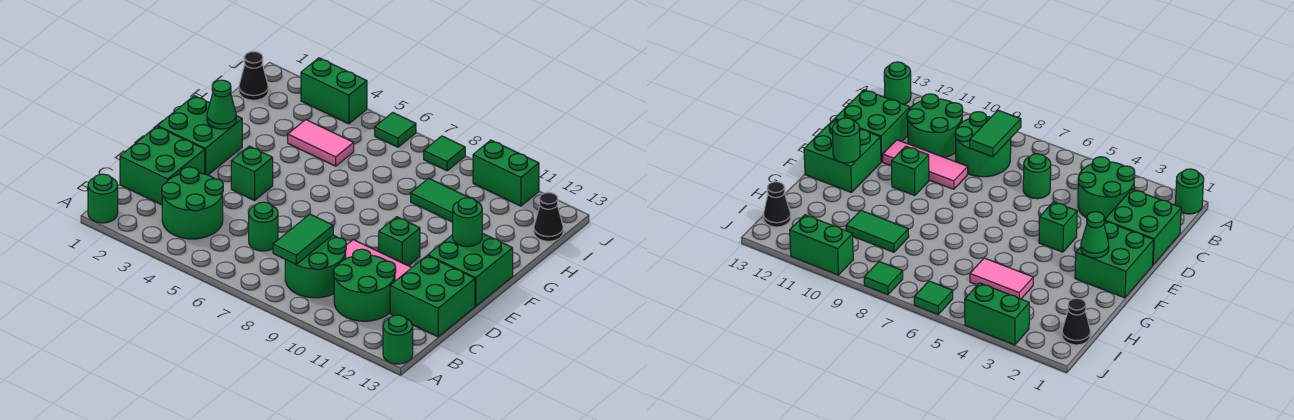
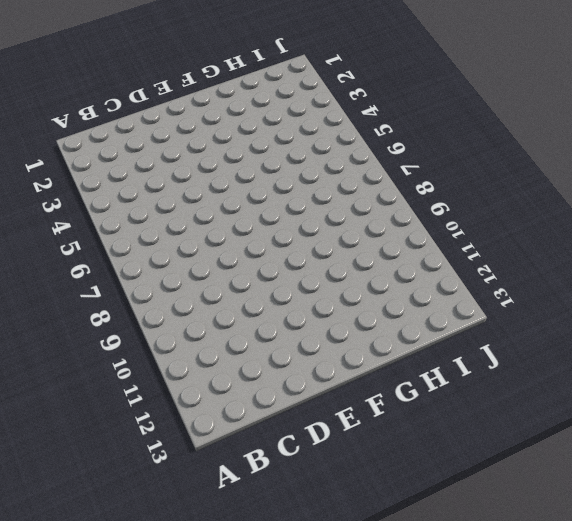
none -> green round brick A1 level 1
none -> green round brick A13 level 1
none -> green round brick B3:C4 level 1

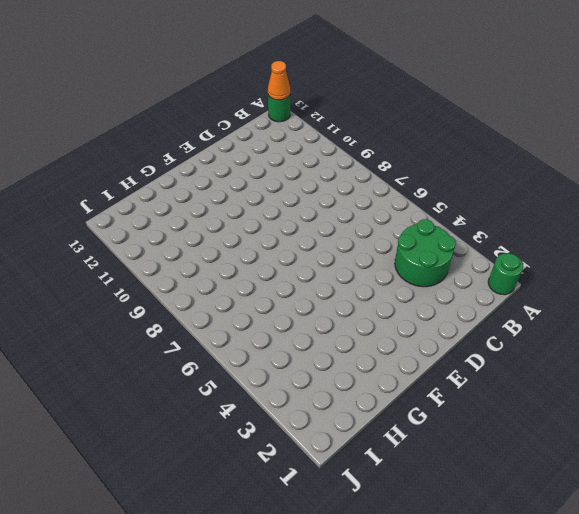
orange cone A13 level 2 -> none
none -> green round brick B8:C9 level 1
none -> green round brick B10:C11 level 1
none -> green brick C1:D2 level 1

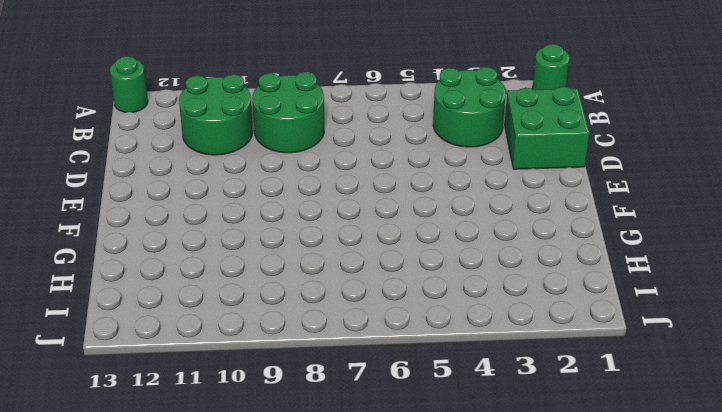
none -> green round brick C6 level 1
none -> green brick C12:D13 level 1
none -> pink tile D9:D11 level 1

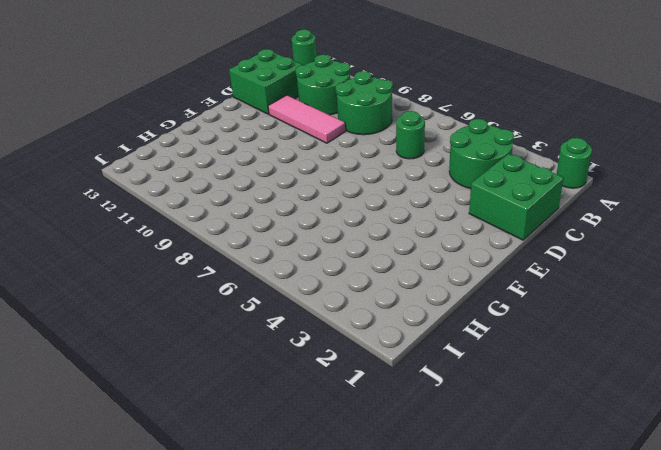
none -> green brick E1:F2 level 1
none -> green brick E4 level 1
none -> green brick E10 level 1

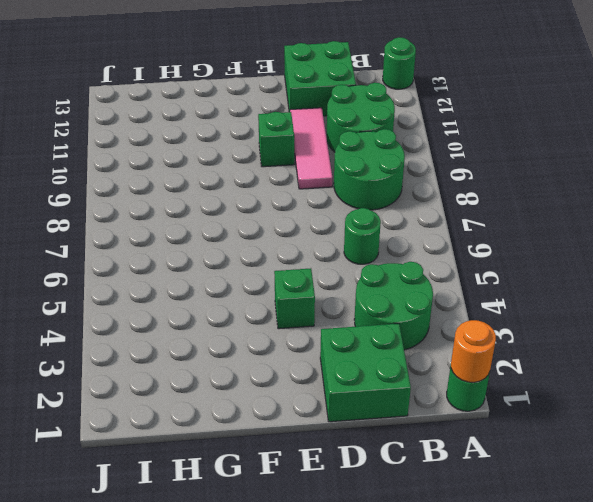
orange round brick A1 level 2 -> none
none -> green brick E1:F2 level 1
none -> green brick E12:F13 level 1
none -> pink tile H4:H5 level 1

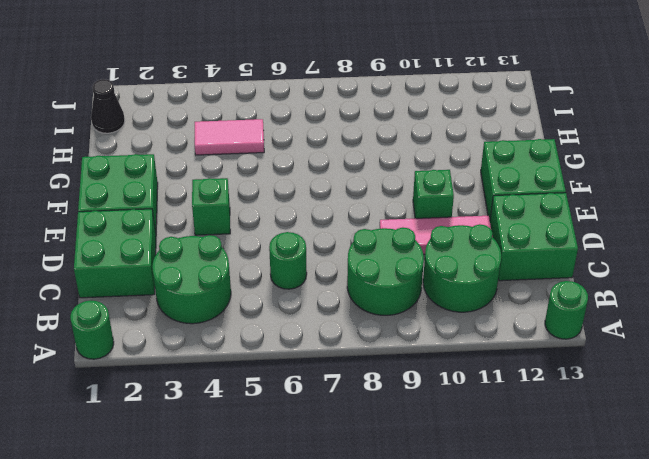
none -> green tile H9:H10 level 1
none -> black cone I13 level 1
none -> green brick J3:J4 level 1

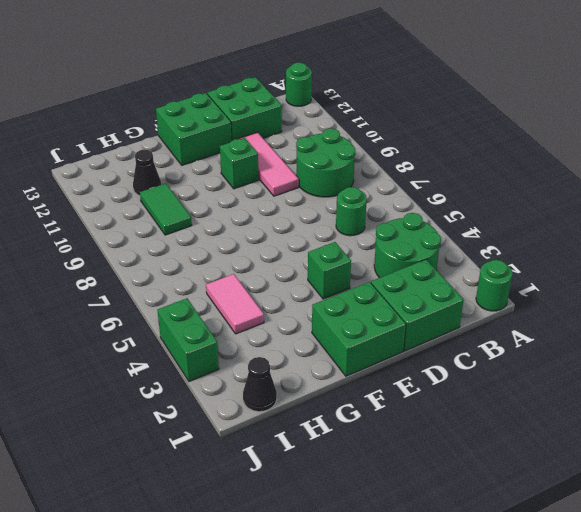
black cone H11 level 1 -> black cone I13 level 1
none -> green round brick B10:C11 level 1
none -> green tile J6 level 1
none -> green tile J8 level 1

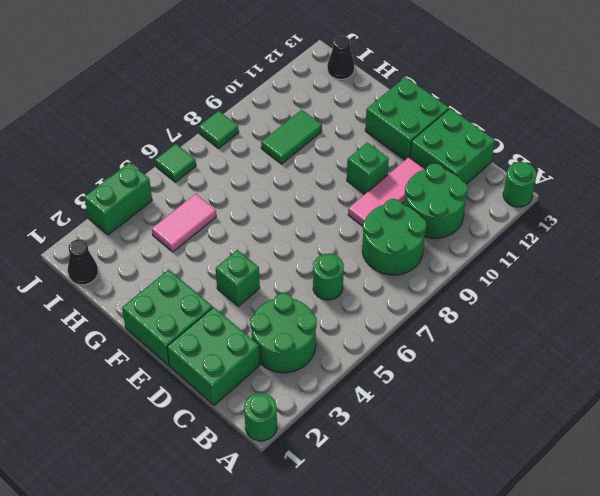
none -> green brick J10:J11 level 1
none -> green tile B8:C8 level 2
none -> green cone F2 level 2

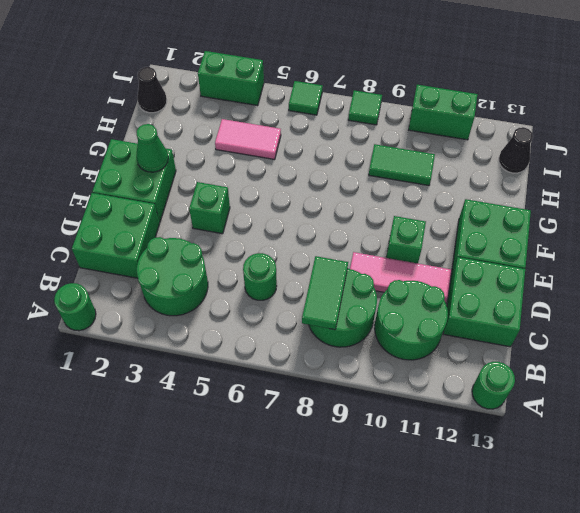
none -> green round brick F12 level 2

